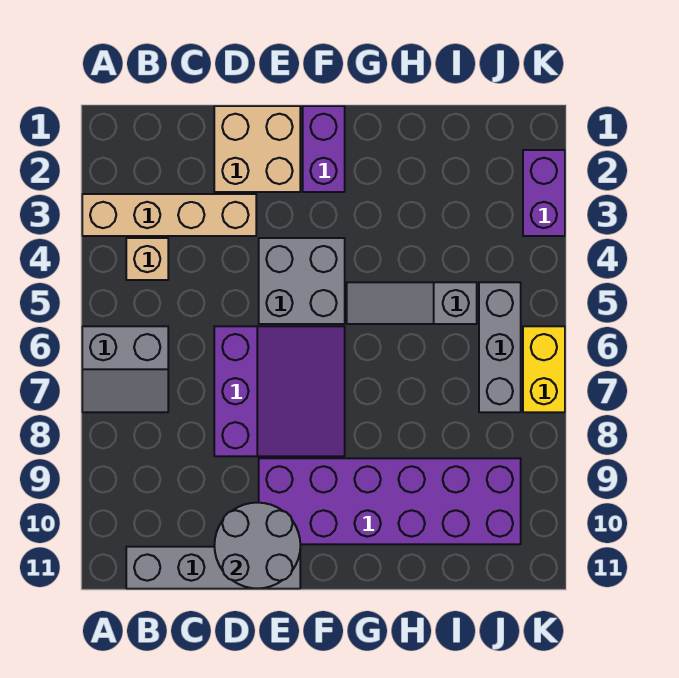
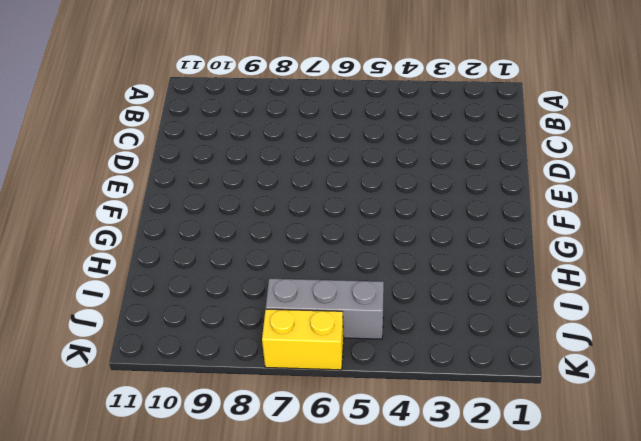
none -> tan brick A3:D3 level 1
none -> grey slope A6:B7 level 1 top 6
none -> tan brick B4 level 1

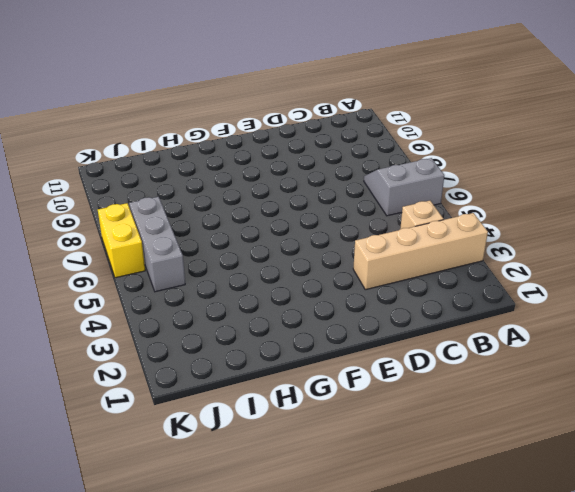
none -> grey brick B11:E11 level 1
none -> tan brick D1:E2 level 1
none -> purple slope D6:F8 level 1 top D

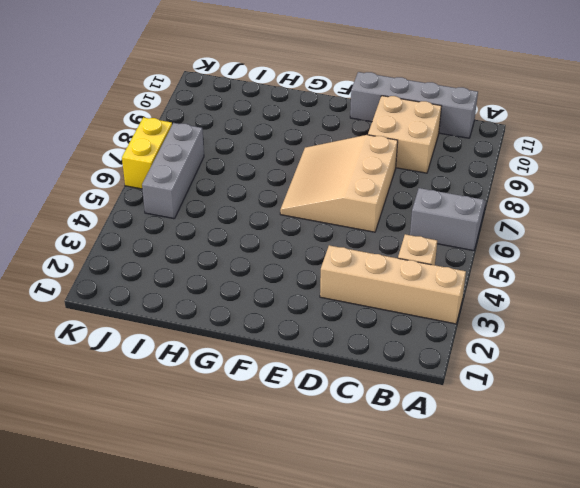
tan brick C9:D10 level 1 -> tan brick D1:E2 level 1
tan slope D6:F8 level 1 top D -> purple slope D6:F8 level 1 top D
none -> grey brick E4:F5 level 1
none -> purple brick E9:J10 level 1
none -> purple brick F1:F2 level 1

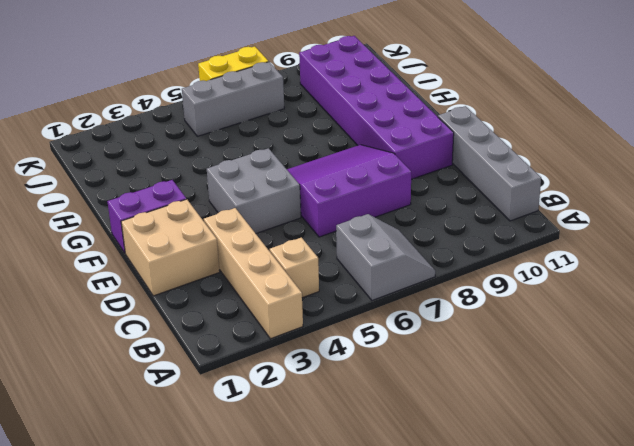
none -> grey slope G5:I5 level 1 top I
none -> purple brick K2:K3 level 1
none -> grey round brick D10:E11 level 2

